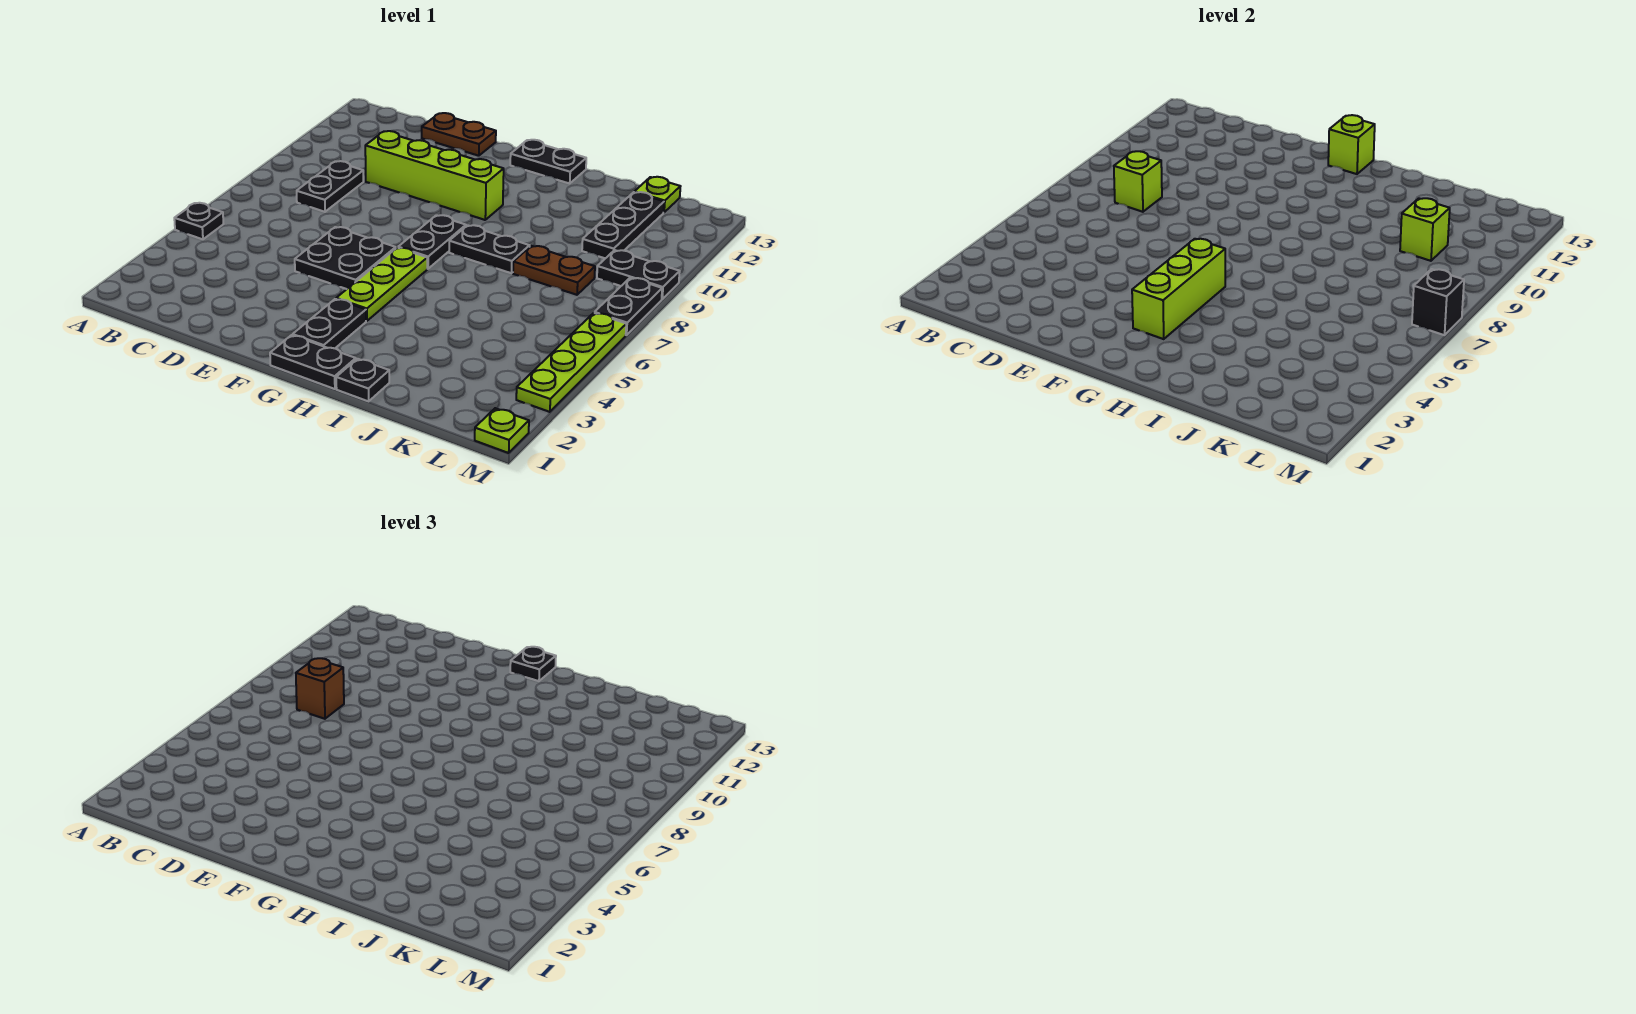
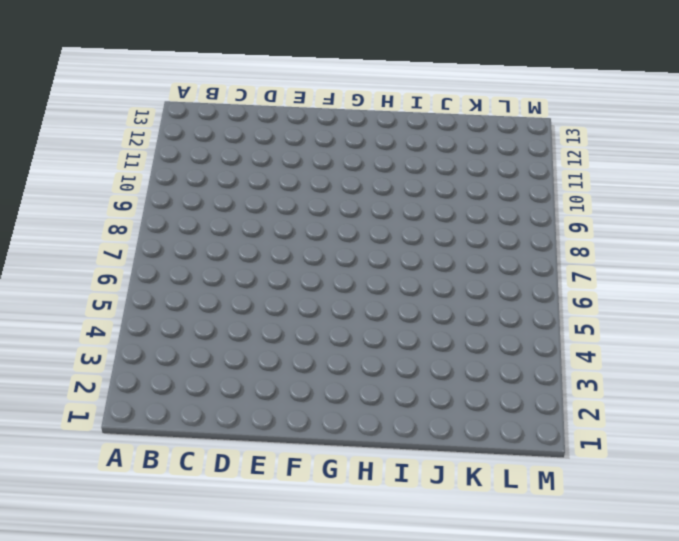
none -> black plate A5 level 1
none -> black plate C8:C9 level 1
none -> lime brick D10:G10 level 1

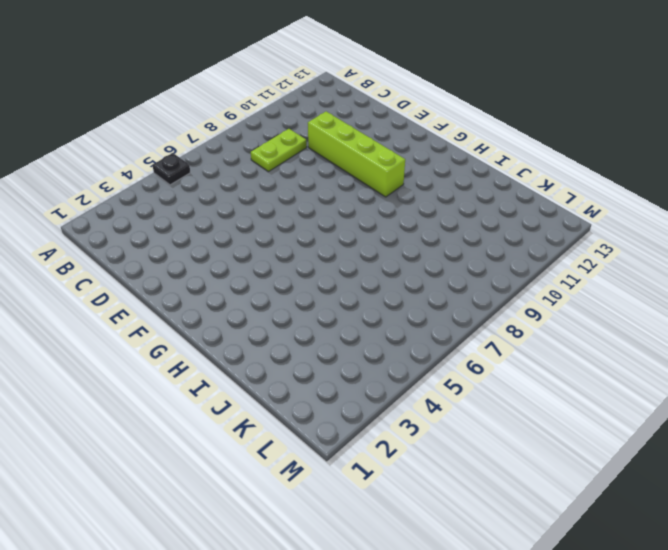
lime plate C8:C9 level 1 -> black plate C8:C9 level 1
none -> brown plate D13:E13 level 1
none -> black plate E5:F6 level 1
none -> black plate G1:H1 level 1

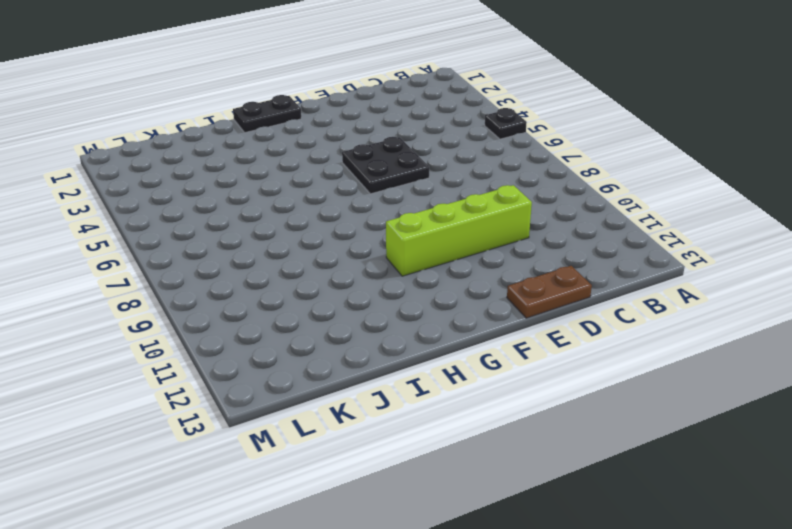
none -> black plate C8:C9 level 1
none -> black plate G2:G3 level 1
none -> lime plate G4:G6 level 1

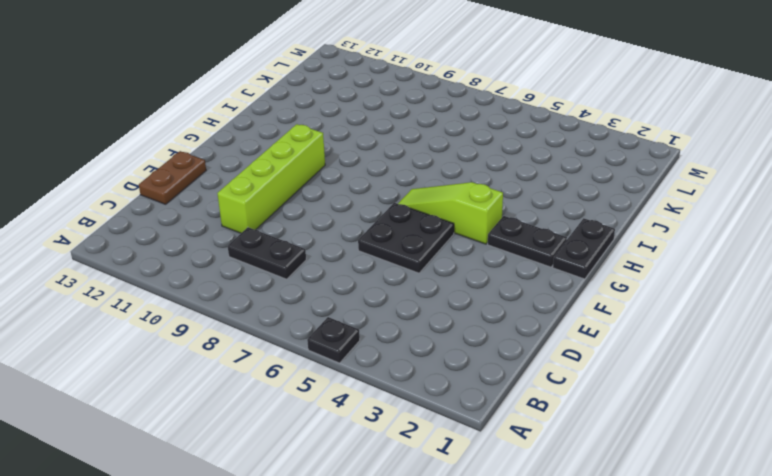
lime slope G4:G6 level 1 top 4 -> lime plate G4:G6 level 1
none -> black plate G7:G8 level 1
none -> black plate G13:H13 level 1
none -> black plate H8:I8 level 1

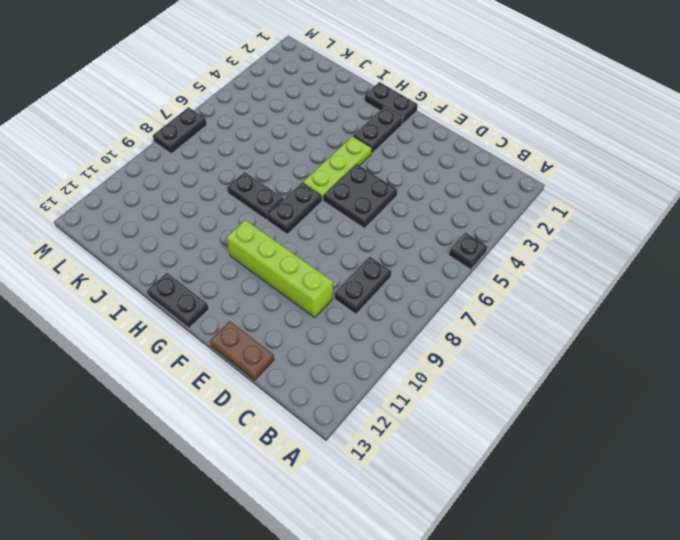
none -> black plate I1 level 1
none -> brown plate J8:K8 level 1
none -> black plate K10:K12 level 1

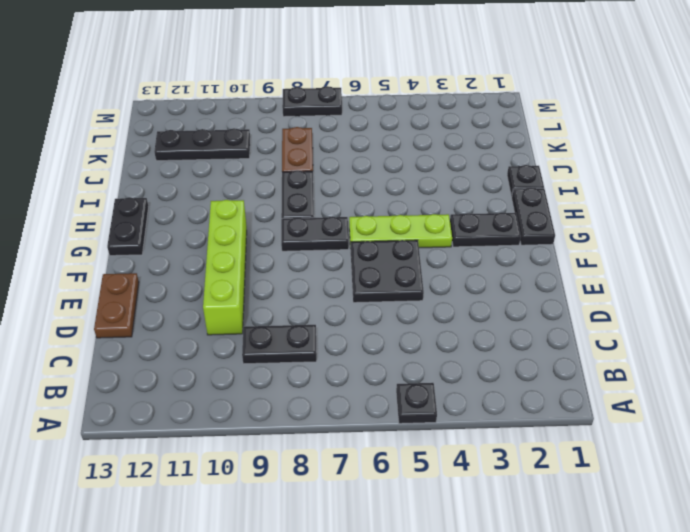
none -> lime plate K13 level 1
none -> black plate L9:M9 level 1
none -> lime plate M1 level 1

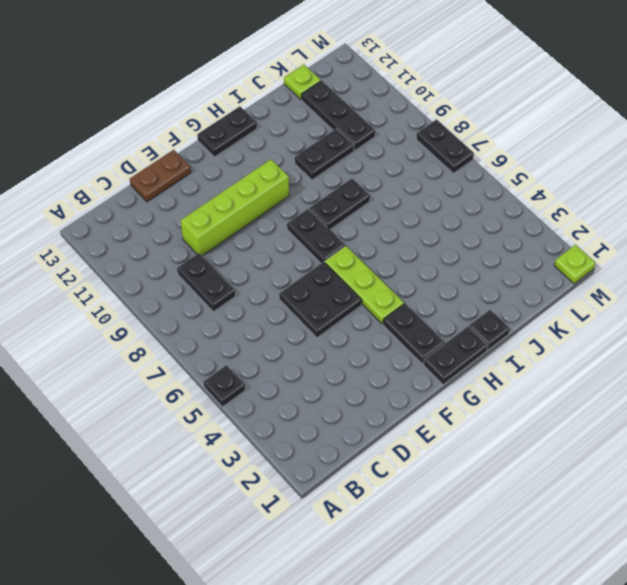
black plate I10:J10 level 1 -> black plate L9:M9 level 1
none -> brown plate J8:K8 level 1
none -> lime plate M3:M6 level 1
none -> lime brick C8 level 2

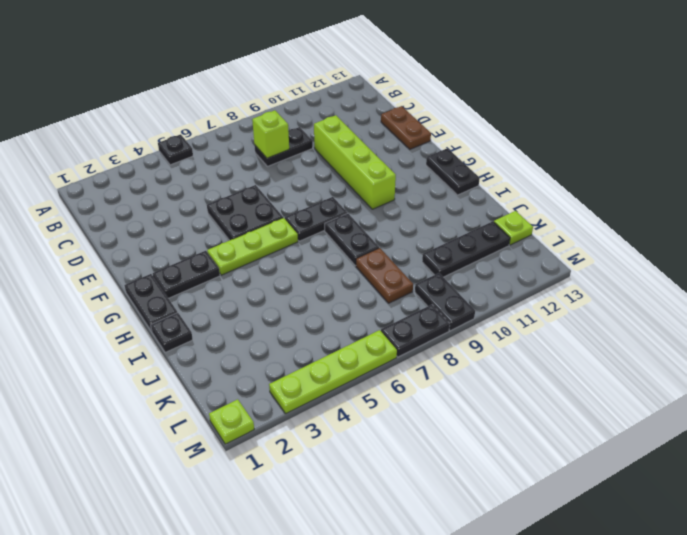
none -> lime brick G3:G5 level 2
none -> lime brick G13 level 2
none -> lime brick K10 level 2

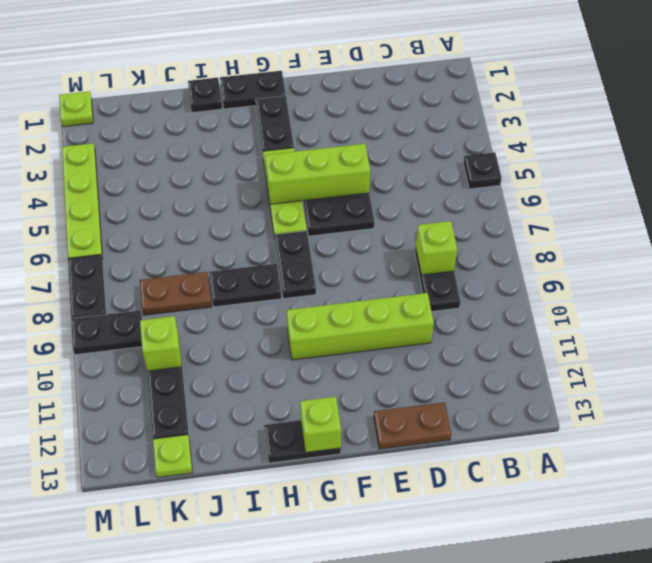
lime brick E5:G5 level 2 -> lime brick G3:G5 level 2
none -> black brick M7 level 2
none -> brown brick C8 level 3
none -> black plate G13 level 3

